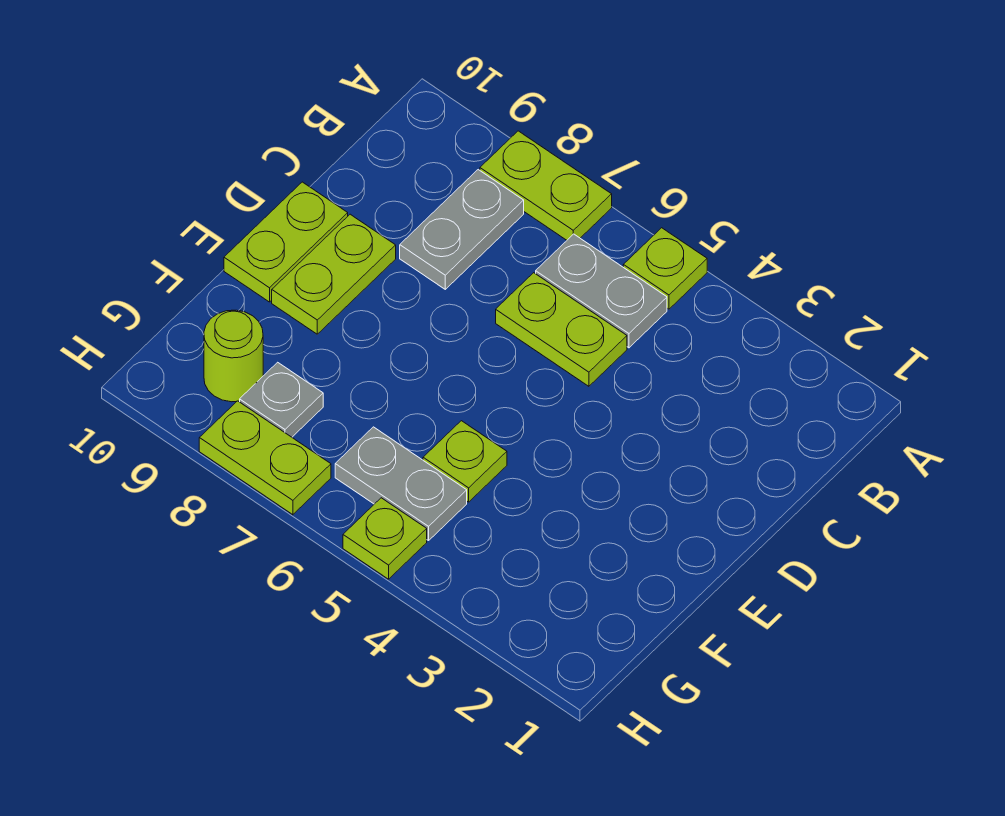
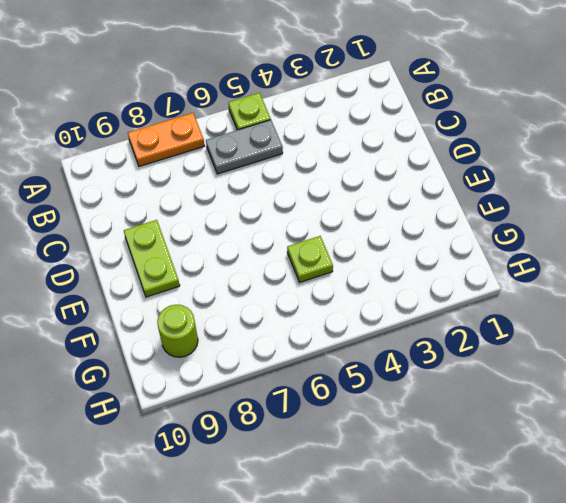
orange plate A7:A8 level 1 -> lime plate A7:A8 level 1
none -> grey plate B8:C8 level 1
none -> lime plate C5:C6 level 1
none -> lime plate D10:E10 level 1

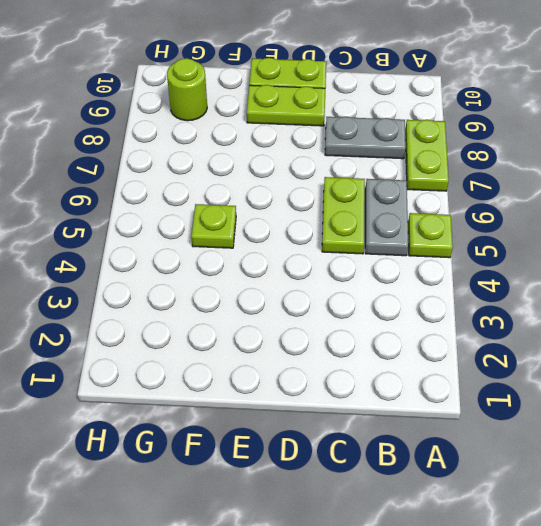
none -> grey plate G5:G6 level 1
none -> grey plate G8 level 1
none -> lime plate H5 level 1

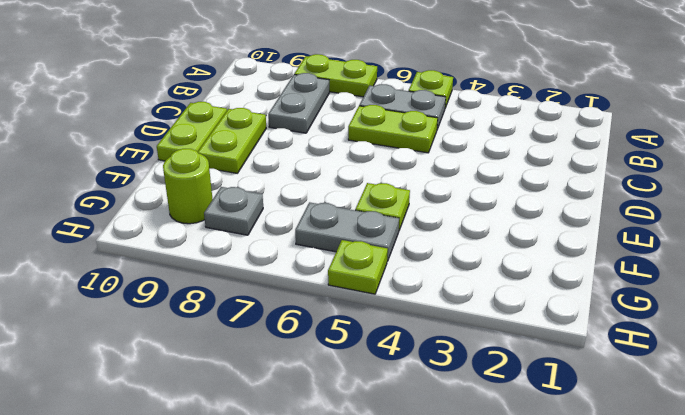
none -> lime plate H7:H8 level 1

